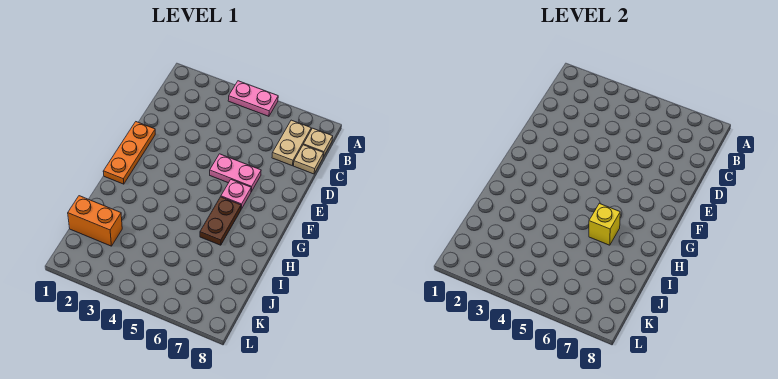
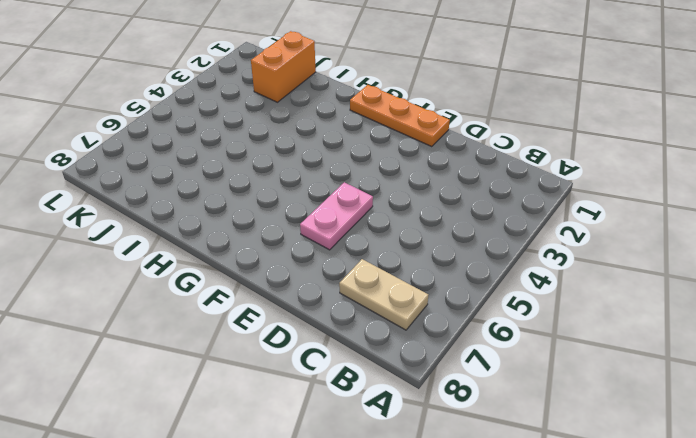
none -> pink plate A4:A5 level 1
none -> tan plate B8 level 1

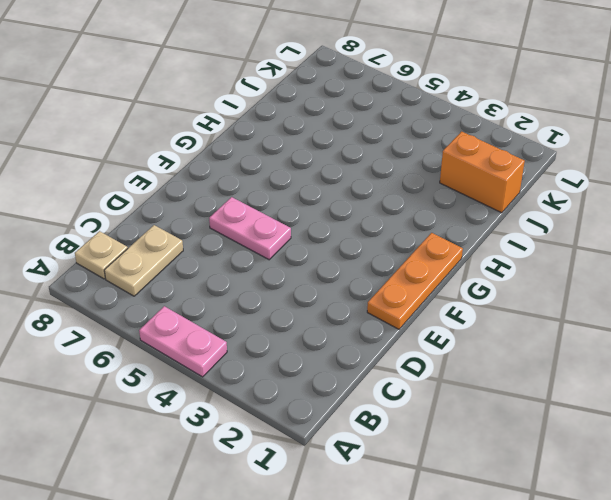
none -> tan plate C8 level 1
none -> pink plate F6 level 1

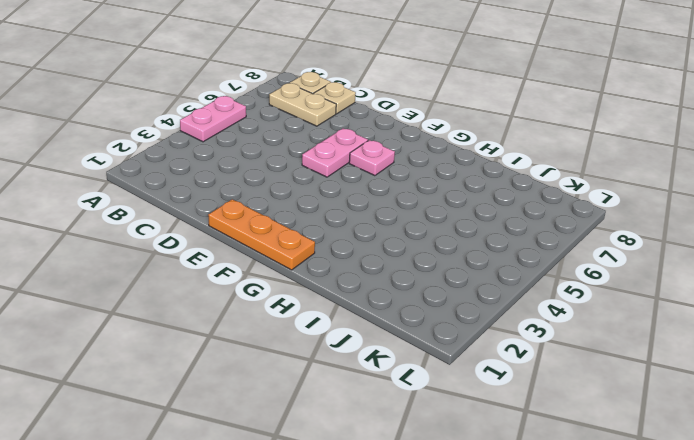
none -> brown plate G6:H6 level 1
none -> orange brick J1:J2 level 1

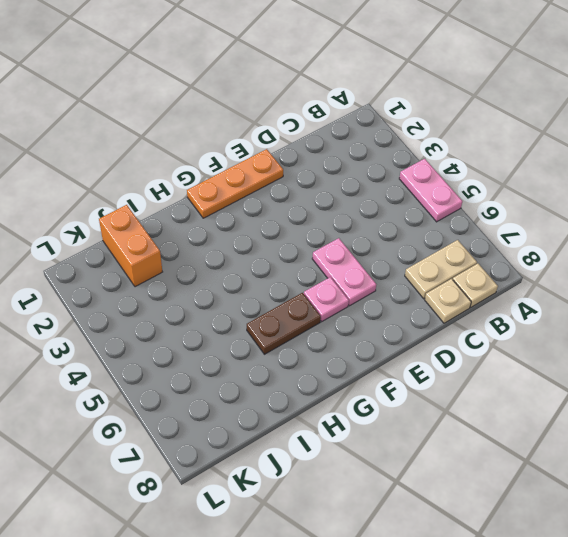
none -> yellow brick H6 level 2

